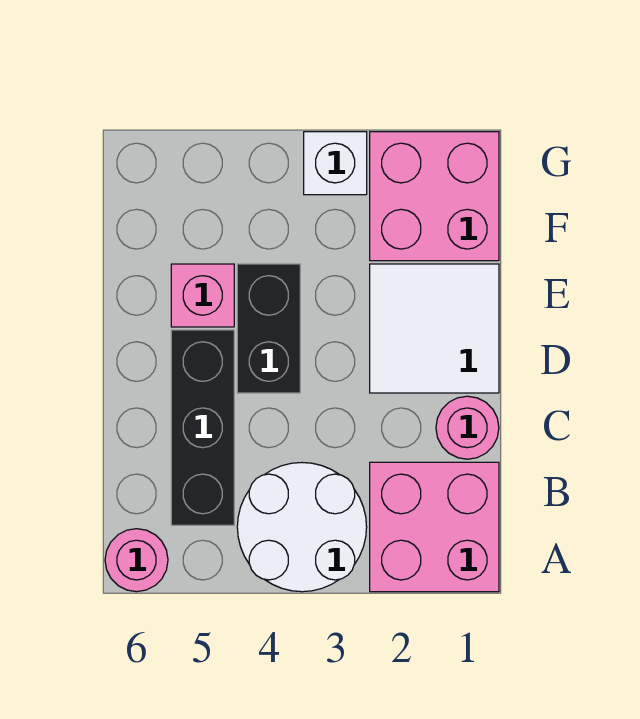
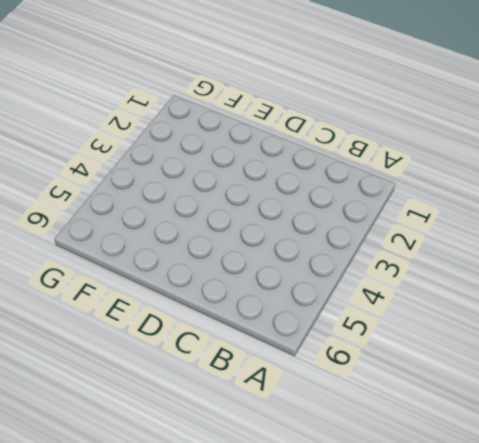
none -> pink brick A1:B2 level 1
none -> white round brick A3:B4 level 1

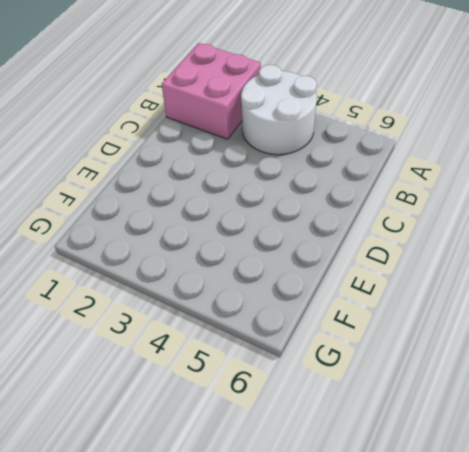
none -> pink round brick A6 level 1
none -> black brick B5:D5 level 1

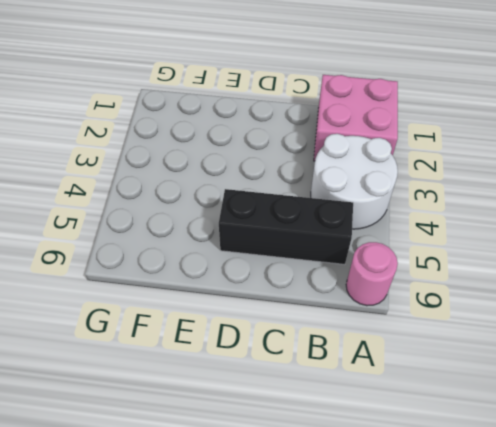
none -> pink round brick C1 level 1
none -> white tile D1:E2 level 1

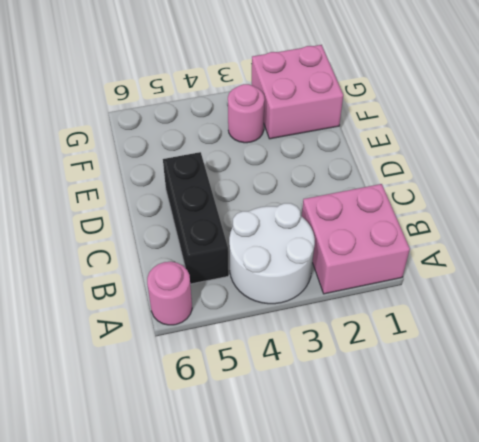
pink round brick F3 level 1 -> pink round brick C1 level 1
none -> white tile D1:E2 level 1
none -> black brick D4:E4 level 1

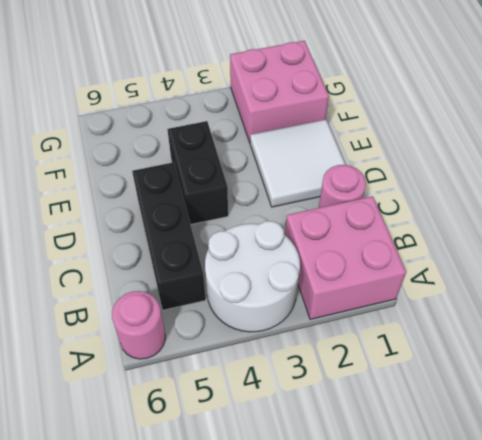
none -> pink brick E5 level 1
none -> white brick G3 level 1

